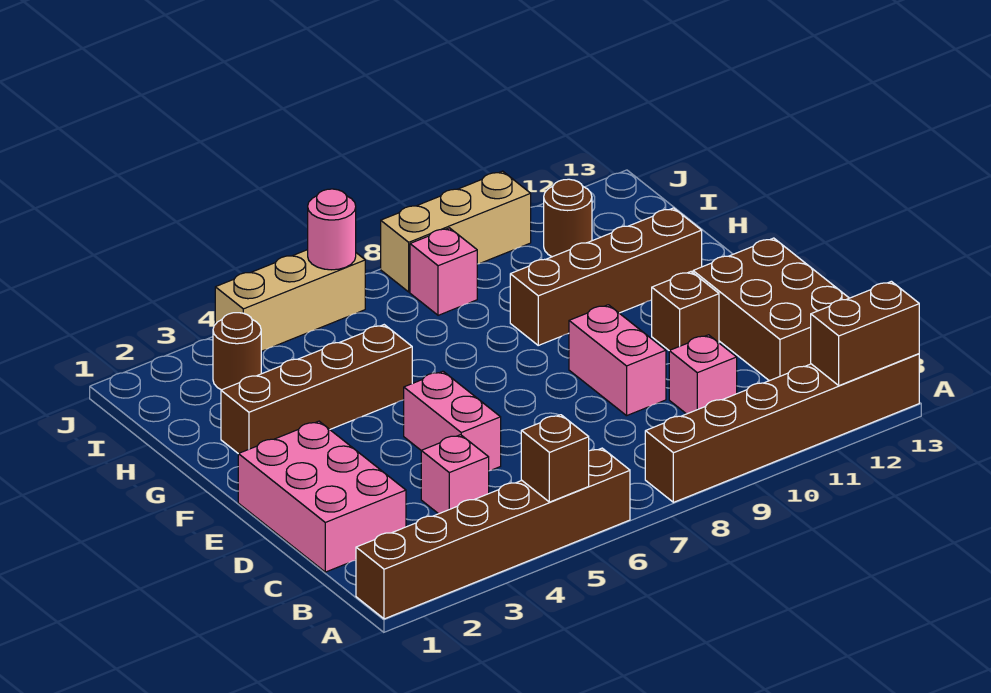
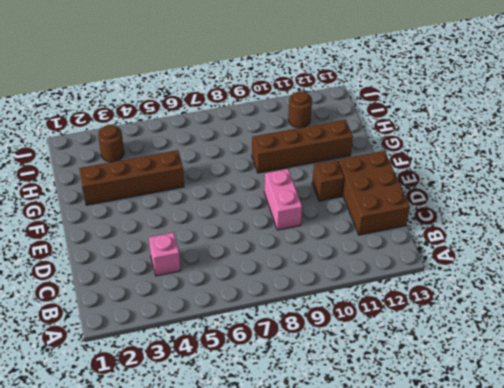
none -> brown brick A1:A6 level 1
none -> brown brick A8:A13 level 1
none -> pink brick C1:E2 level 1

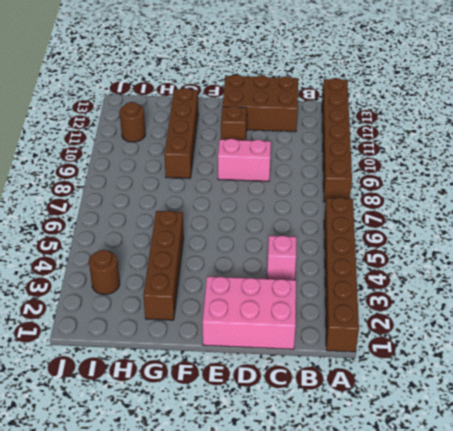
none -> pink brick C10 level 1
none -> pink brick D5:E5 level 1
none -> pink brick I8 level 1

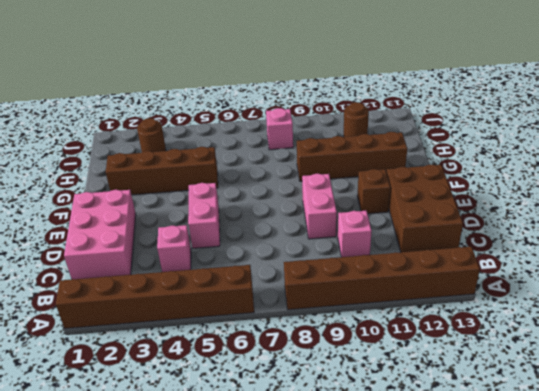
none -> tan brick J4:J6 level 1
none -> tan brick J8:J10 level 1
none -> brown brick A5 level 2

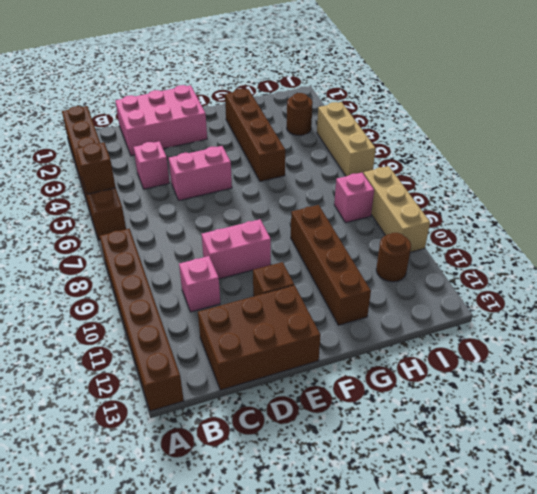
none -> brown brick A12:A13 level 2
none -> pink round brick J6 level 2

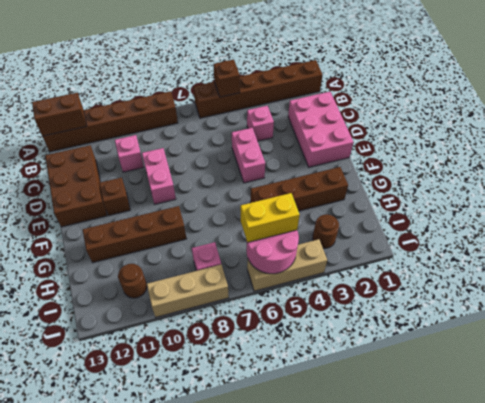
pink round brick I5:J6 level 2 -> pink round brick J6 level 2
yellow brick I5:I6 level 3 -> none

